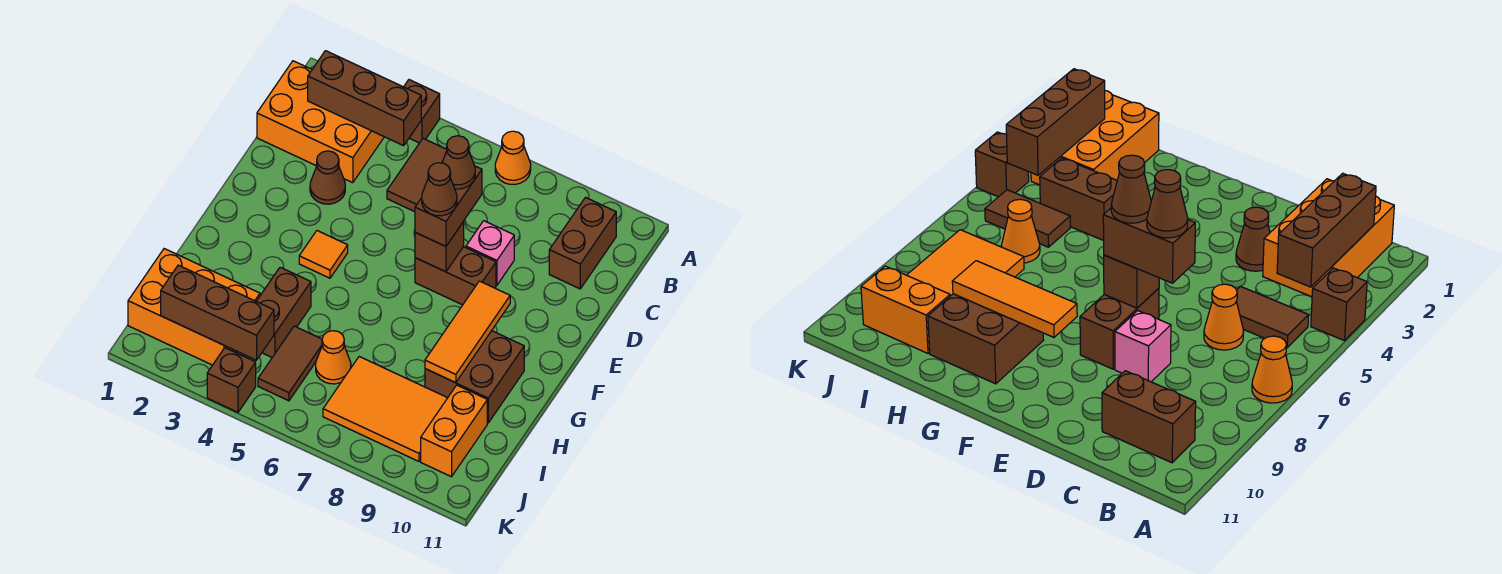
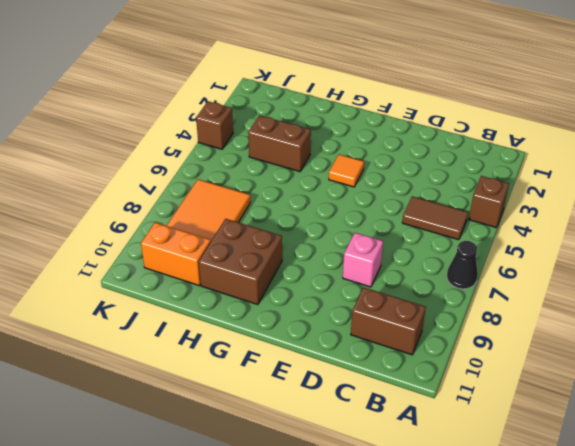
black cone A7 level 1 -> orange cone A7 level 1
none -> orange brick B1:C3 level 1
none -> orange cone C6 level 1
none -> brown cone D3 level 1

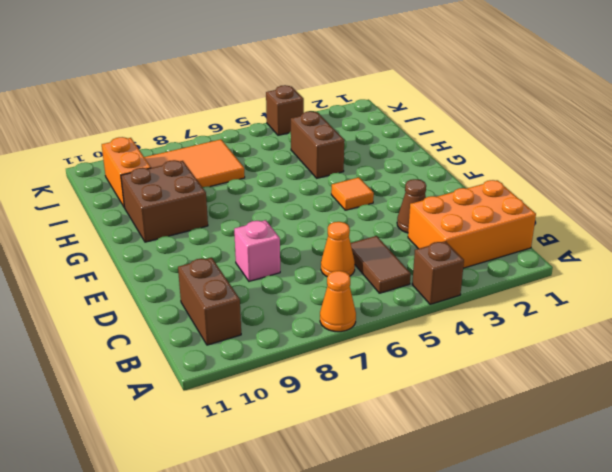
none -> brown brick E7:E8 level 1
none -> orange brick I1:J3 level 1
none -> brown tile I5:J5 level 1

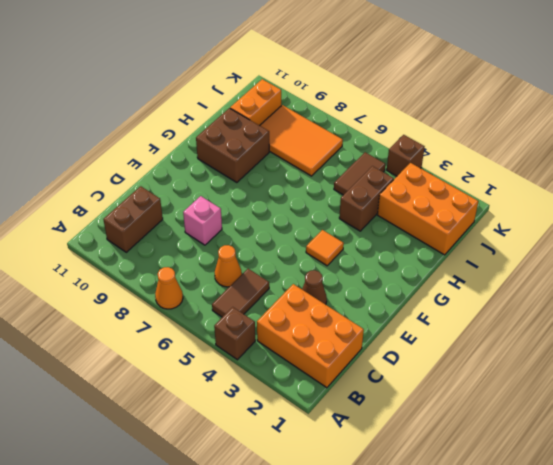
none -> brown brick E7:E8 level 1
none -> orange cone I6 level 1
none -> brown brick B2:B4 level 2

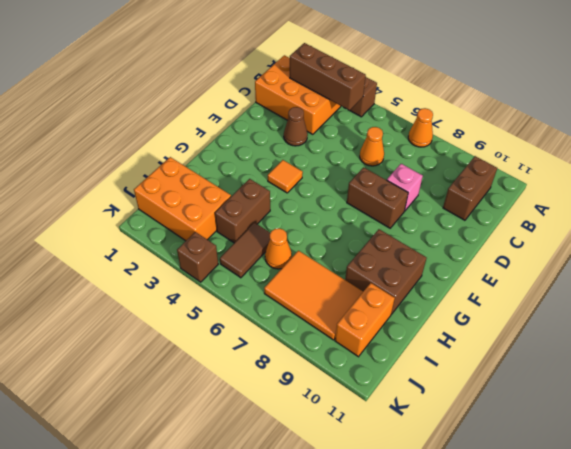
none -> brown tile B5:C5 level 1
none -> brown brick E7 level 2
none -> orange tile F9:H9 level 2

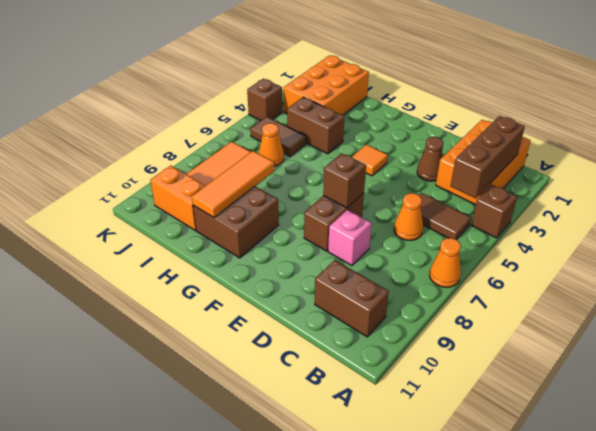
orange tile H8:H10 level 2 -> orange tile F9:H9 level 2
none -> brown brick J2:J4 level 2
none -> brown brick D7:E7 level 3
none -> brown cone D7 level 4

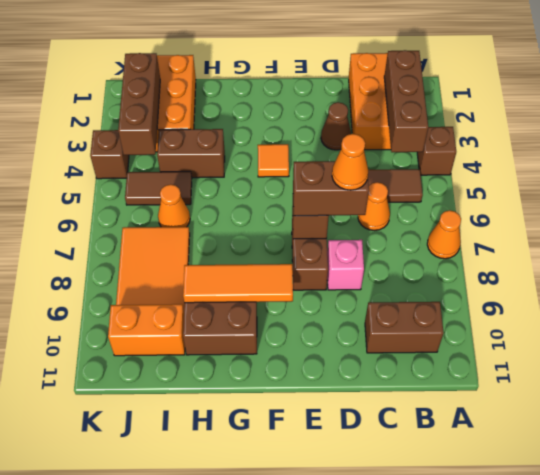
orange cone D7 level 4 -> brown cone D7 level 4
none -> brown cone E7 level 4

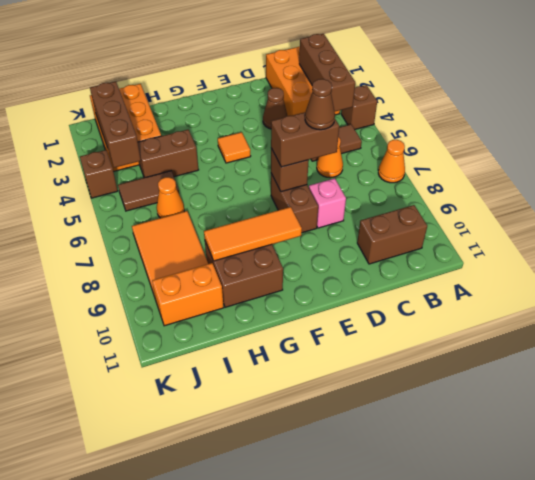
none -> brown cone E7 level 4

